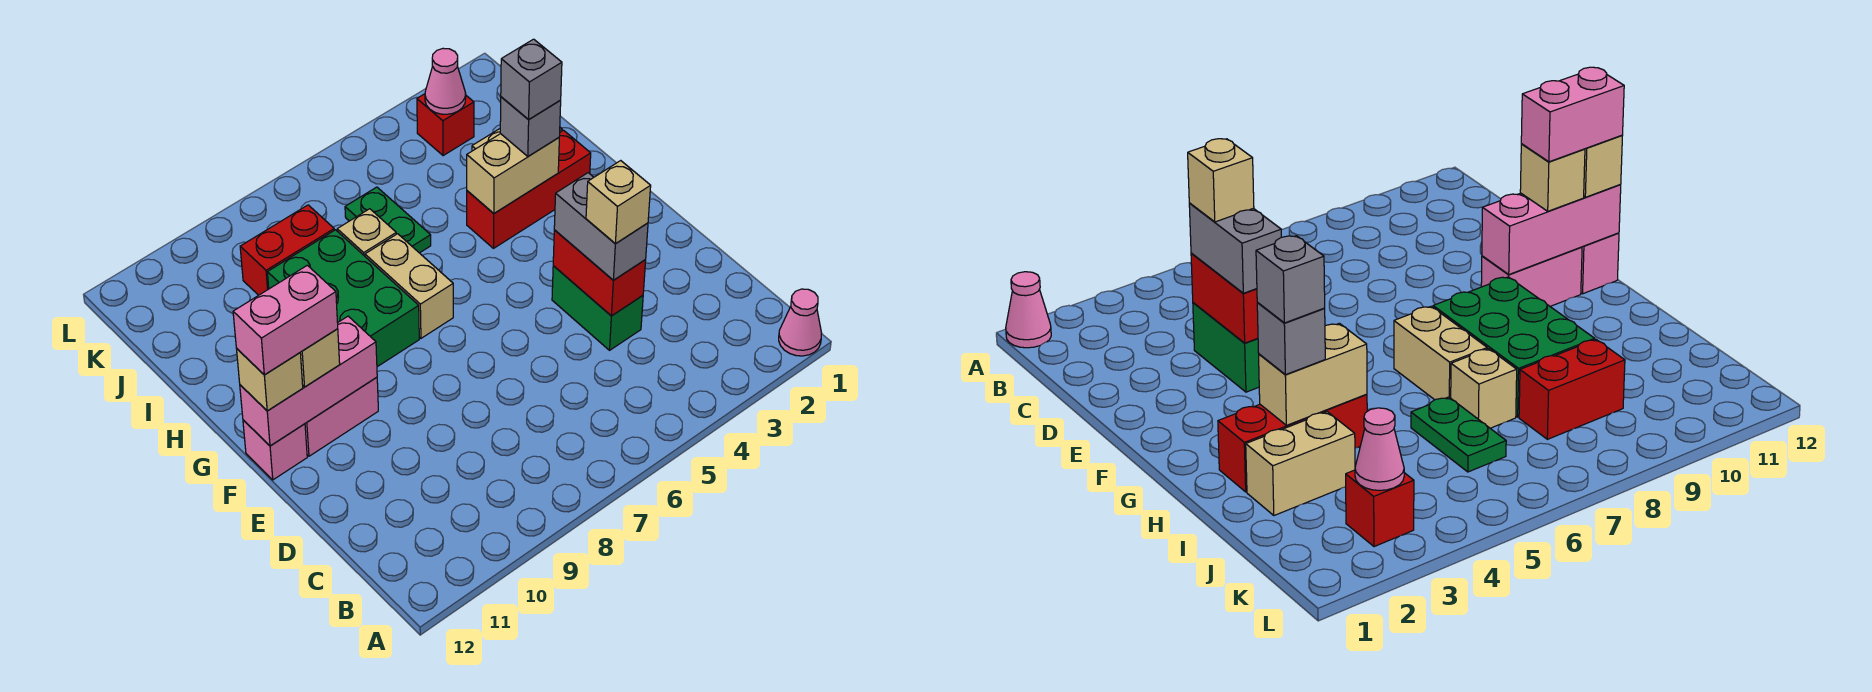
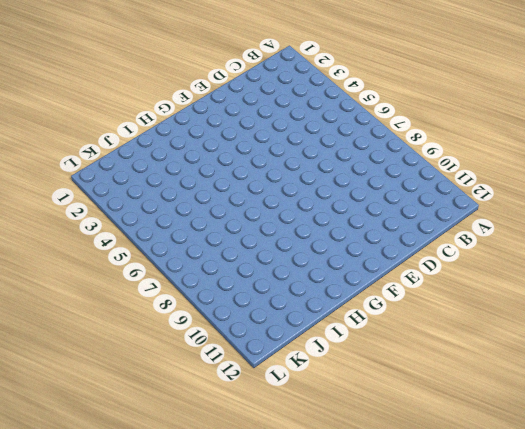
none -> pink cone A1 level 1
none -> green brick D4:E4 level 1
none -> pink brick F10:F11 level 1

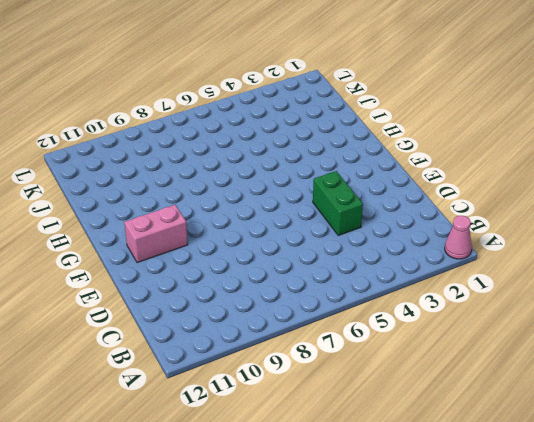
none -> pink brick F12 level 1
none -> tan brick G7:H7 level 1
none -> green brick G8:I9 level 1

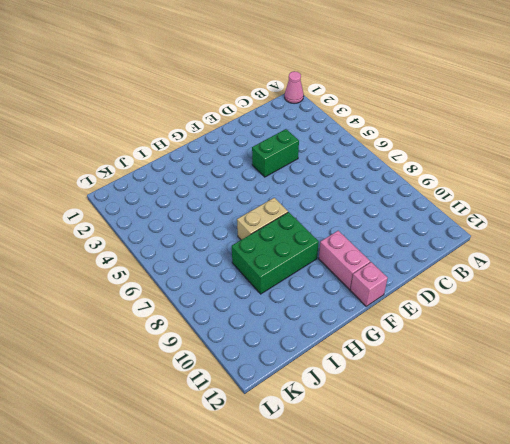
none -> red brick H2:H4 level 1
none -> tan brick I2:I3 level 1
none -> green plate I6:J6 level 1

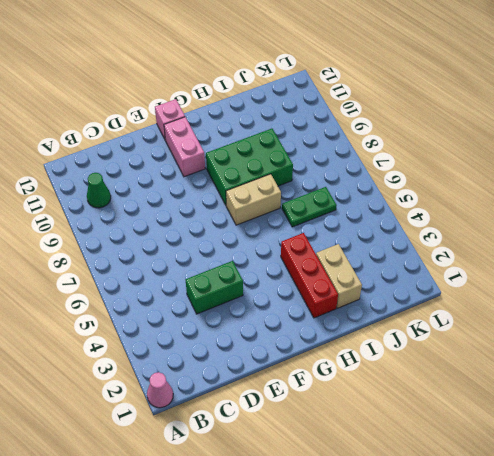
green cone B10 level 1 -> none
none -> tan brick I7 level 1
none -> red brick J8:J9 level 1
none -> red brick K3 level 1

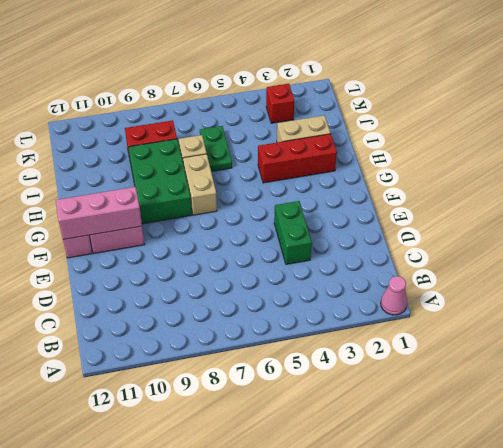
none -> red brick D4:E4 level 2
none -> tan brick H3:H4 level 2
none -> pink cone K3 level 2

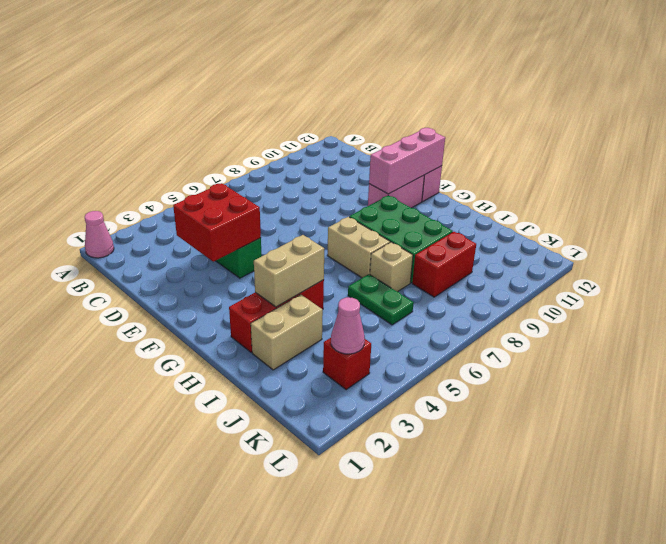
red brick D3:E4 level 2 -> red brick D4:E4 level 2
none -> grey brick D4:E4 level 3
none -> tan brick F11 level 3
none -> tan brick F12 level 3

